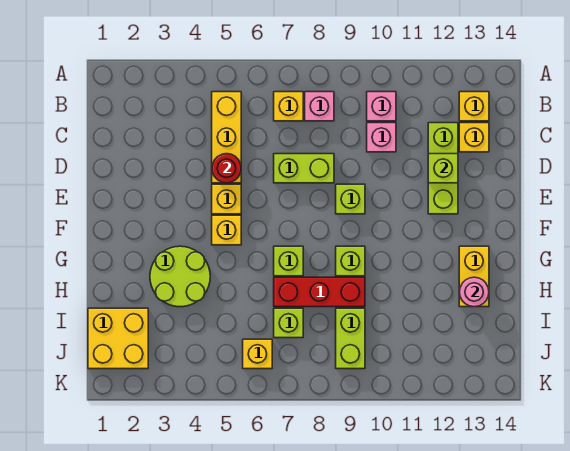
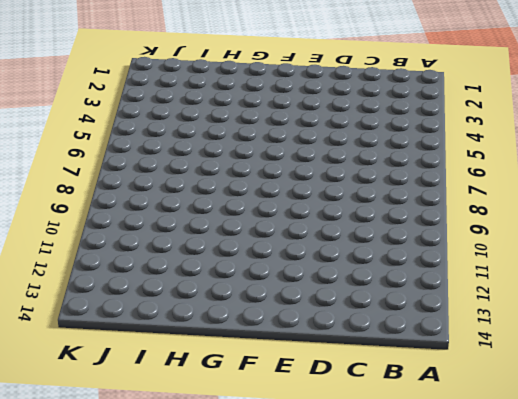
none -> yellow brick B5:D5 level 1
none -> yellow brick B7 level 1
none -> pink brick B8 level 1

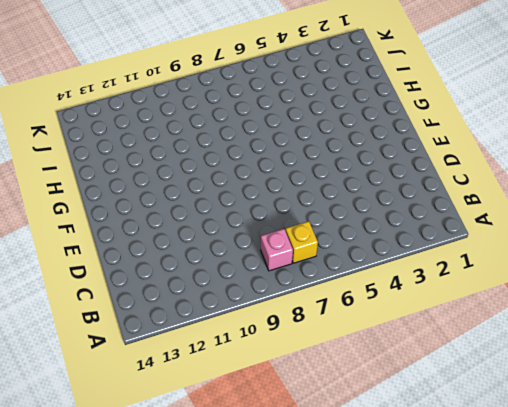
none -> yellow brick B5:D5 level 1
none -> pink brick B10 level 1
none -> yellow brick B13 level 1

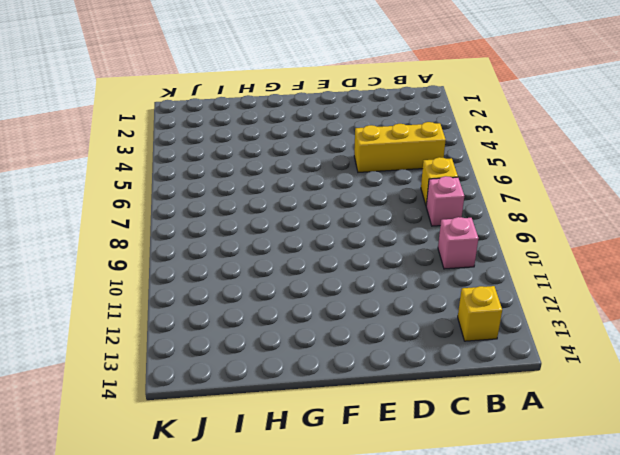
none -> pink brick C10 level 1
none -> lime brick C12:E12 level 1
none -> yellow brick C13 level 1

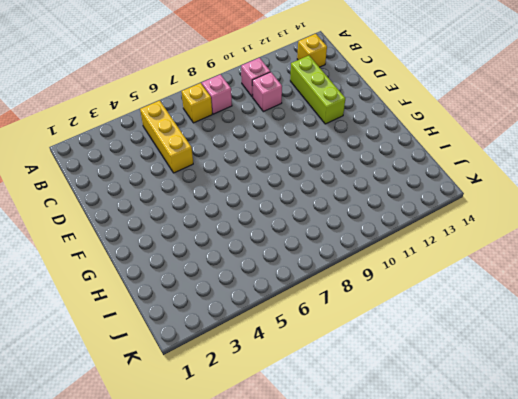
none -> yellow brick C13 level 1
none -> lime brick D7:D8 level 1
none -> yellow brick E5 level 1

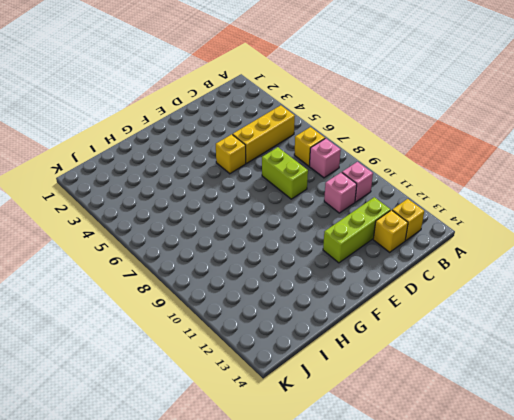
none -> lime brick E9 level 1
none -> yellow brick F5 level 1
none -> lime round brick G3:H4 level 1

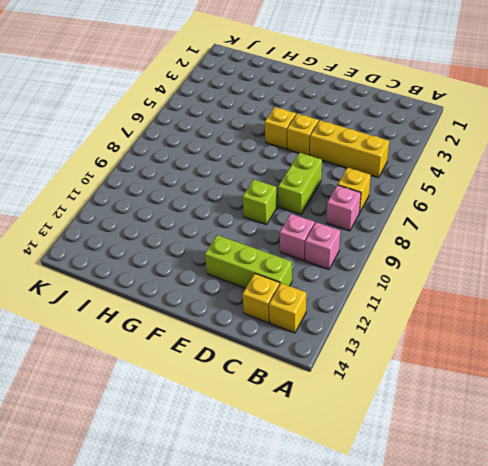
none -> lime round brick G3:H4 level 1
none -> lime brick G7 level 1
none -> lime brick G9 level 1

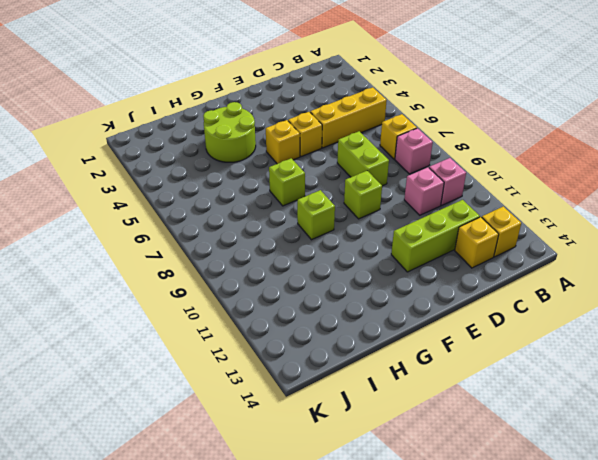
none -> yellow brick G13:H13 level 1
none -> red brick H7:H9 level 1
none -> yellow brick I1:J2 level 1

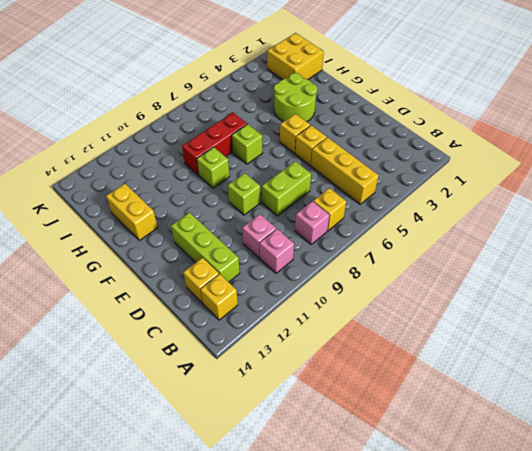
none -> lime brick I7 level 1
none -> lime brick I9:J9 level 1
none -> yellow brick J6 level 1

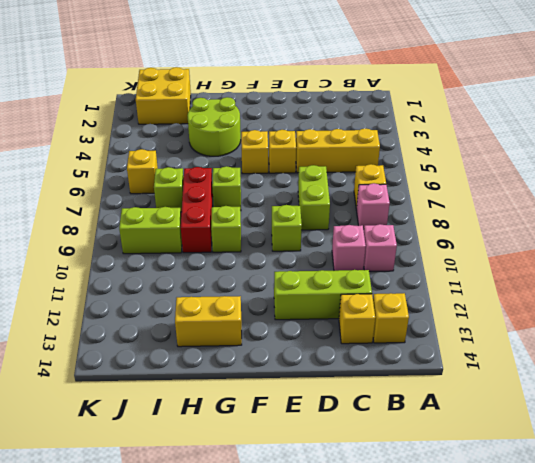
none -> red round brick D5 level 2
none -> lime brick D12 level 2
none -> pink round brick H13 level 2

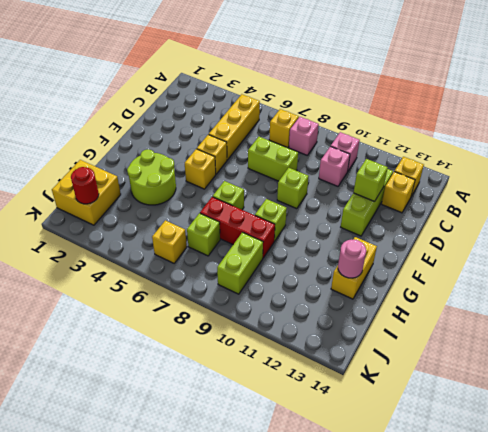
red round brick J2 level 2 -> red round brick D5 level 2

